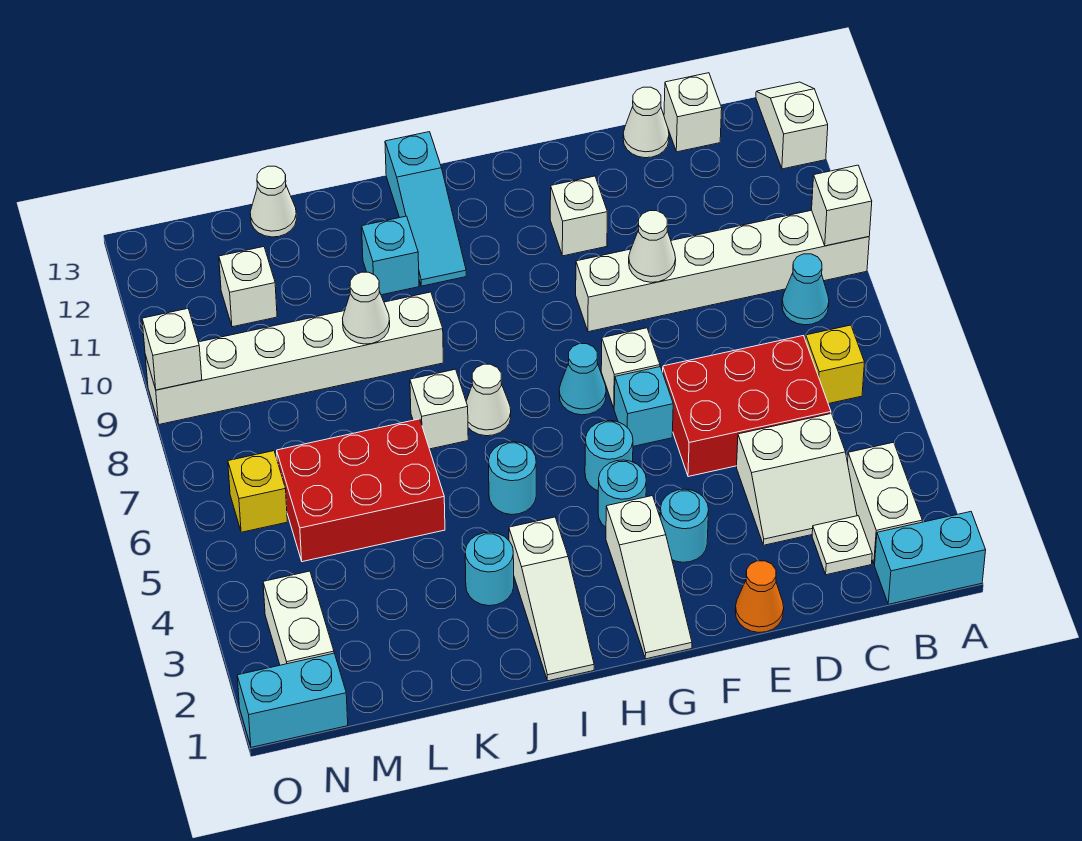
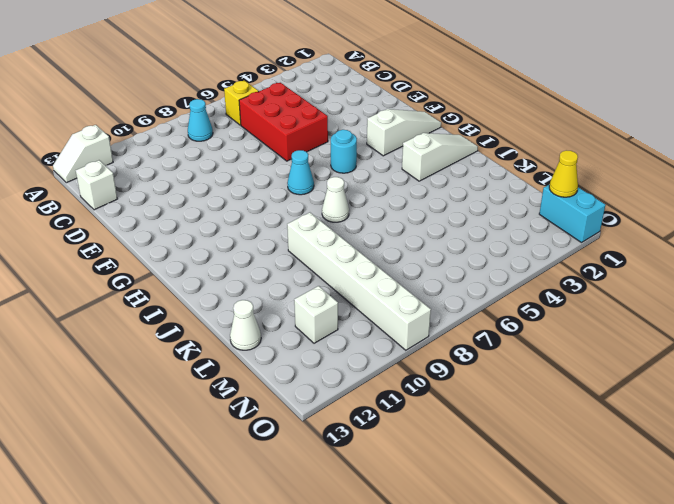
yellow cone N1 level 2 -> none
none -> cyan brick A1:B1 level 1
none -> white brick A9:F9 level 1
none -> white brick B2:B3 level 1
none -> white plate C2 level 1

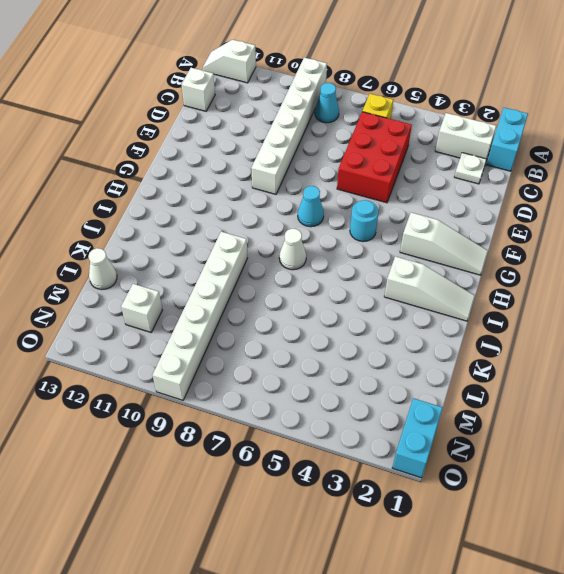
none -> white slope C3:D4 level 1 top 4
none -> white cone D13 level 1
none -> orange cone E1 level 1
none -> cyan round brick F3 level 1

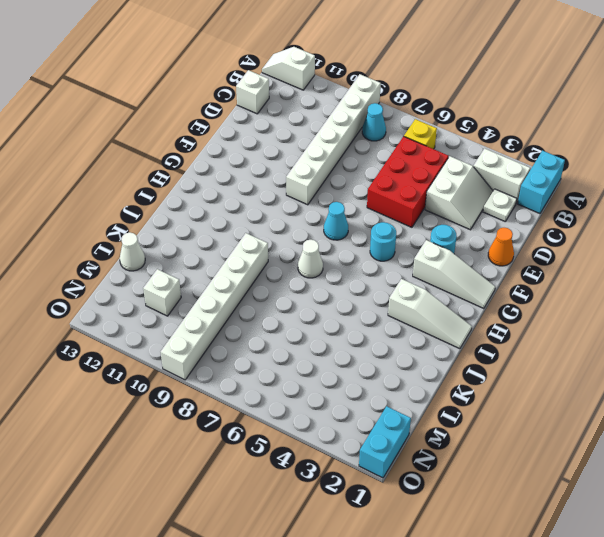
none -> white cone D13 level 1
none -> cyan brick F6 level 1
none -> white brick F7 level 1
none -> white brick F11 level 1

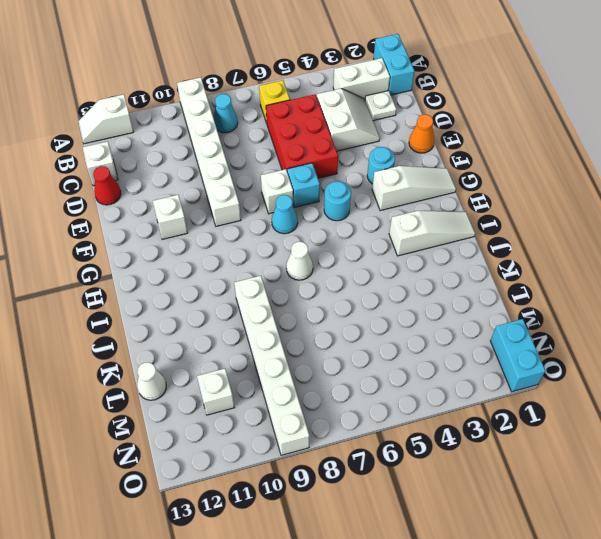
red cone D13 level 1 -> white cone D13 level 1
none -> cyan round brick G4 level 1
none -> cyan round brick I5 level 1
none -> cyan slope I11:I13 level 1 top 13
none -> cyan round brick J3 level 1

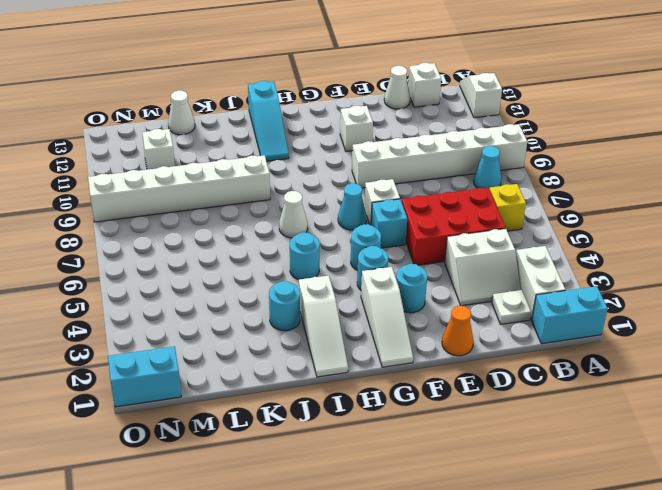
none -> white brick J7 level 1
none -> cyan brick J11 level 1
none -> red brick K5:M6 level 1
none -> white brick N2:N3 level 1

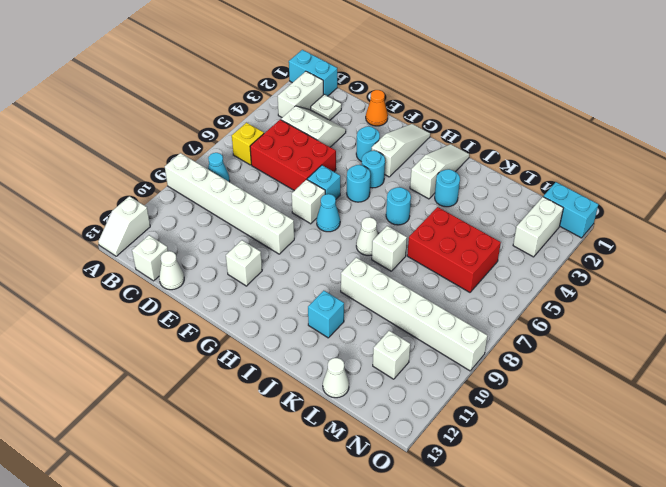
none -> cyan slope I11:I13 level 1 top 13
none -> yellow brick N6 level 1
none -> white brick A9 level 2
none -> white cone E9 level 2

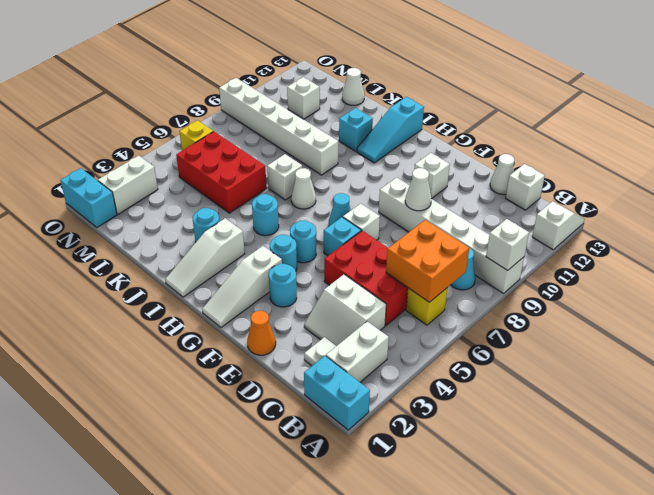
orange brick B6:C7 level 2 -> none
none -> white cone K9 level 2
none -> white brick O9 level 2

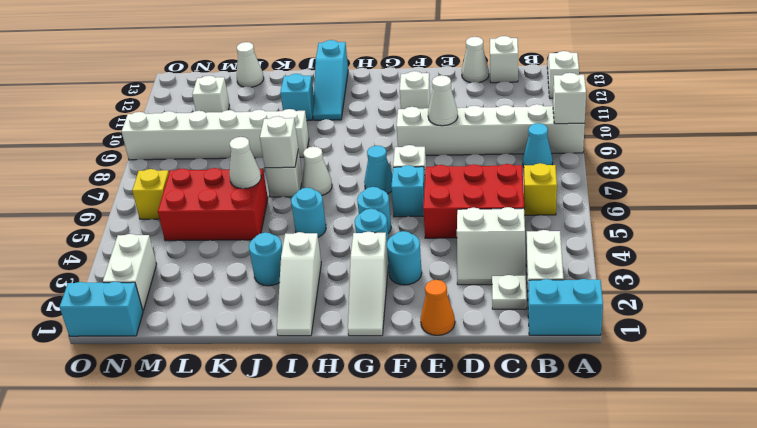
white brick J7 level 2 -> white brick O9 level 2
white cone K6 level 2 -> white cone K9 level 2

